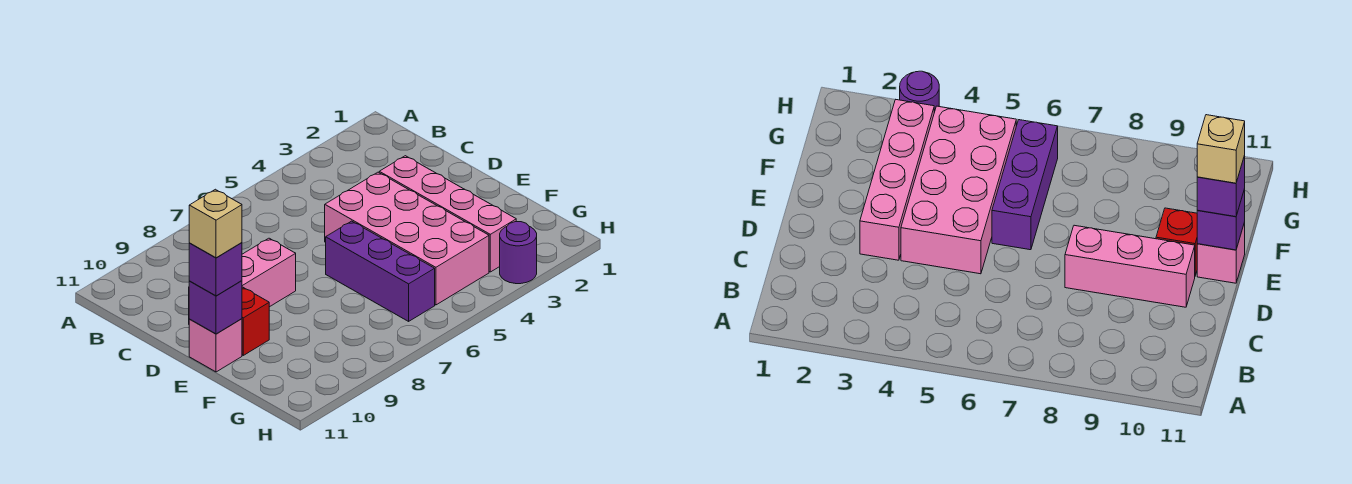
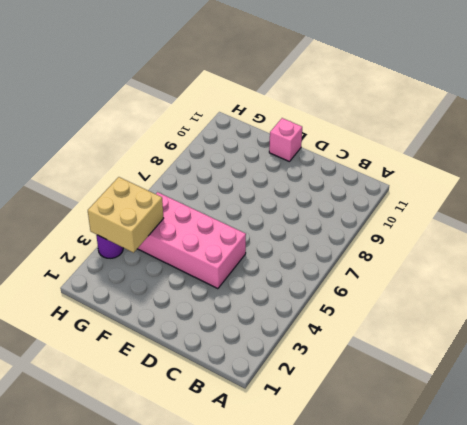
tan brick G3:H4 level 2 -> none
none -> pink brick D3:G3 level 1
none -> pink brick D8:D10 level 1

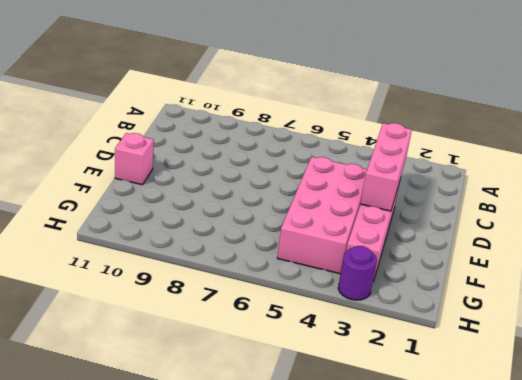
pink brick C3:E3 level 2 -> pink brick D8:D10 level 1
none -> purple brick E6:G6 level 1
none -> red brick E10 level 1

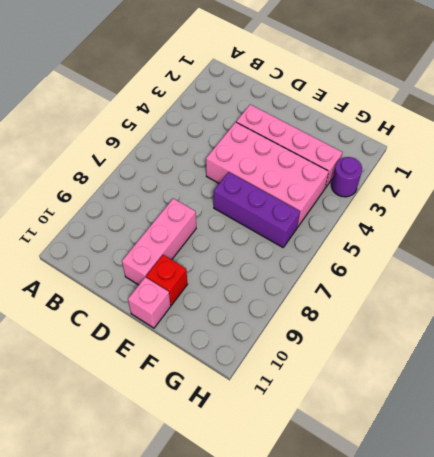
none -> purple brick E11 level 2
none -> purple brick E11 level 3

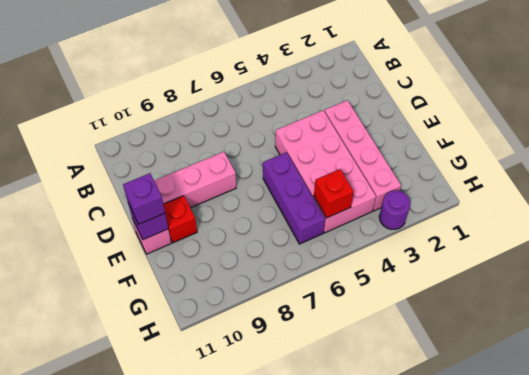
red brick G5 level 2 -> none
none -> tan brick E11 level 4

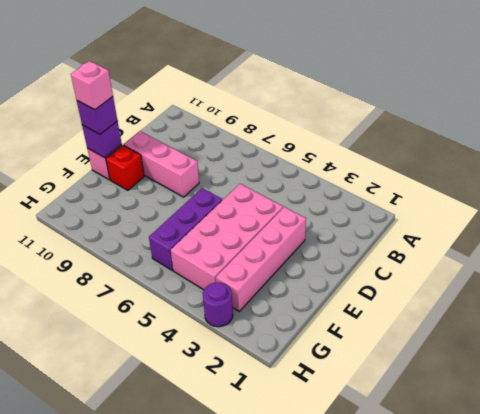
pink brick E11 level 4 -> tan brick E11 level 4

